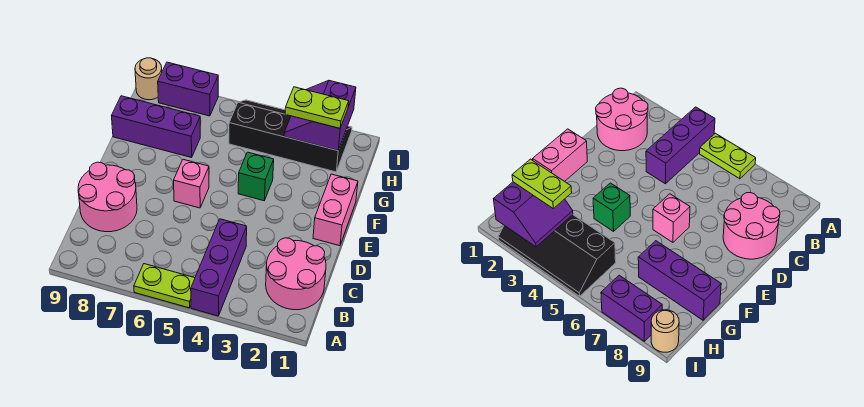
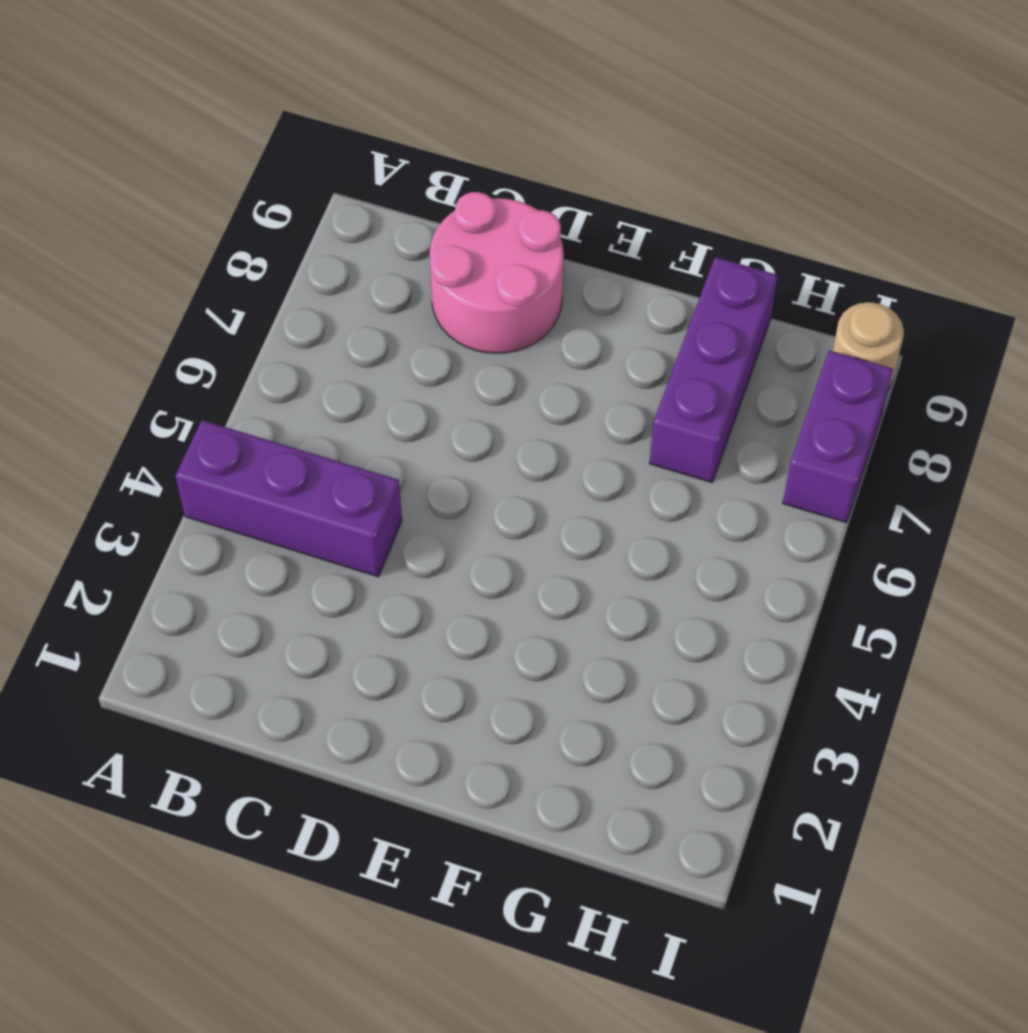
none -> lime plate A5:A6 level 1
none -> pink round brick B1:C2 level 1
none -> pink brick E1:F1 level 1

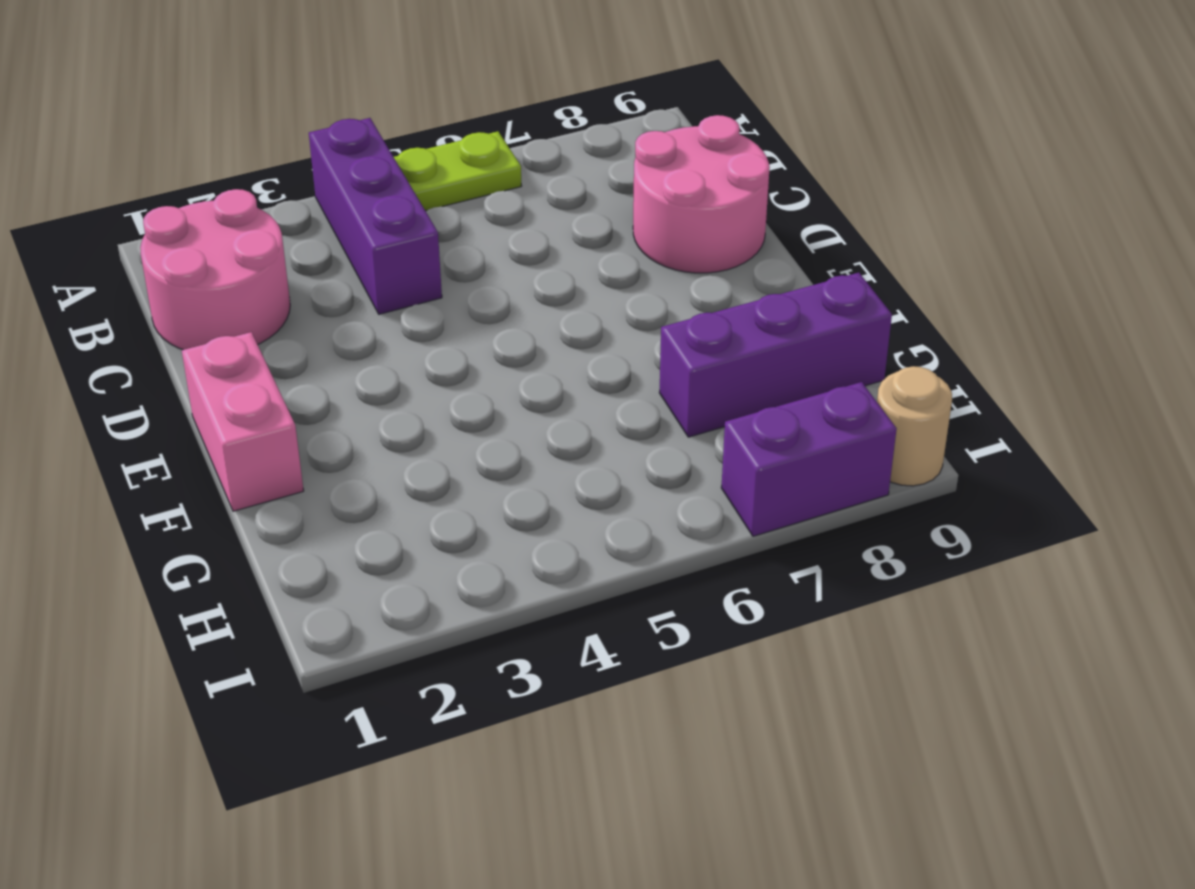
none -> pink brick E6 level 1
none -> green brick F4 level 1
none -> black slope H2:I5 level 1 top H

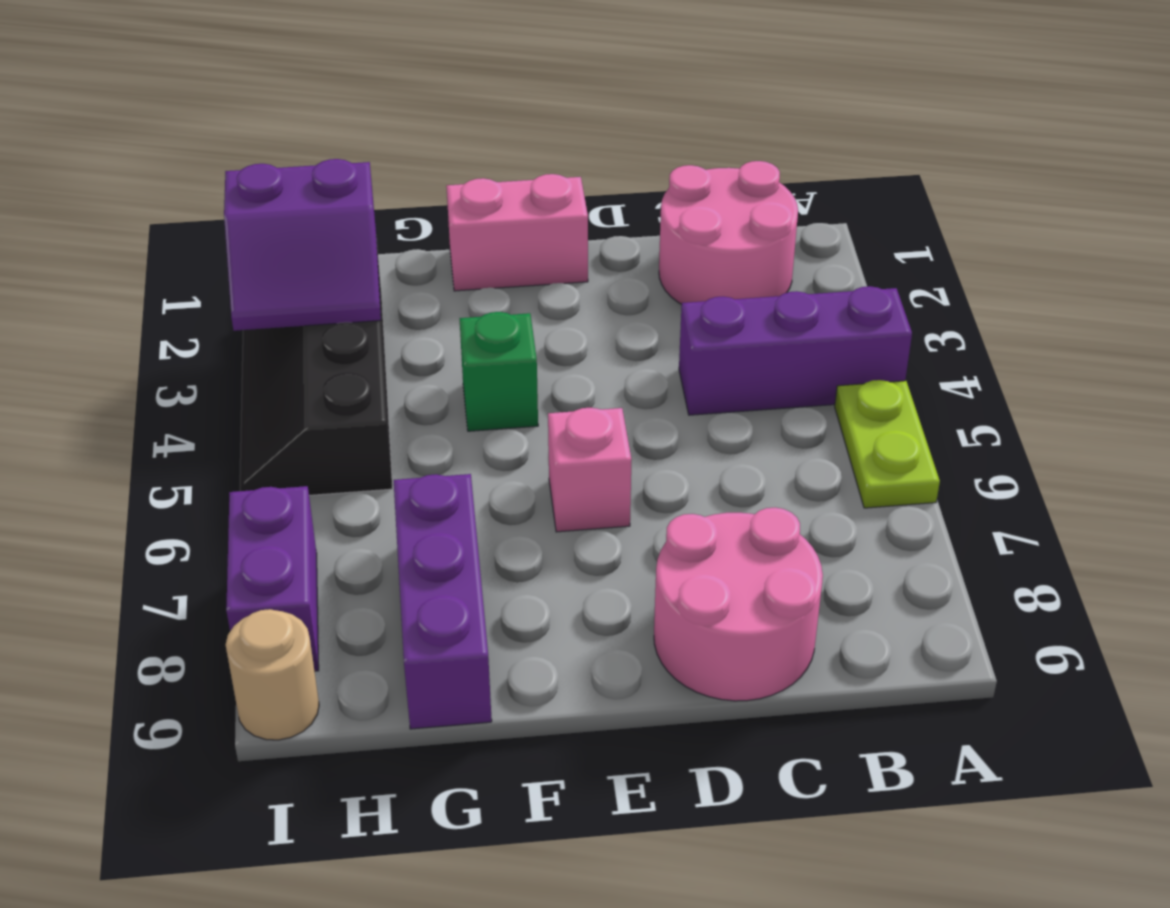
none -> lime plate H2:H3 level 3

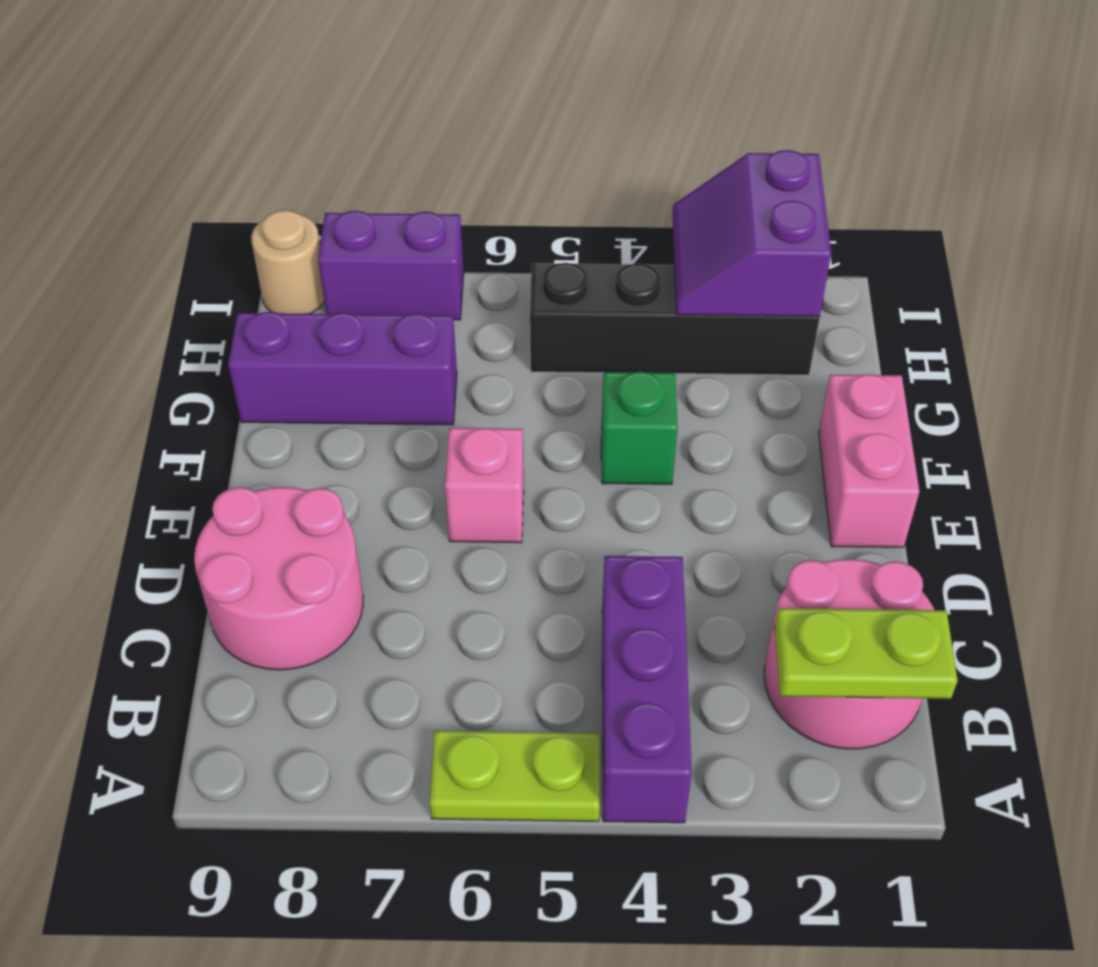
lime plate B1:B2 level 2 -> lime plate H2:H3 level 3

